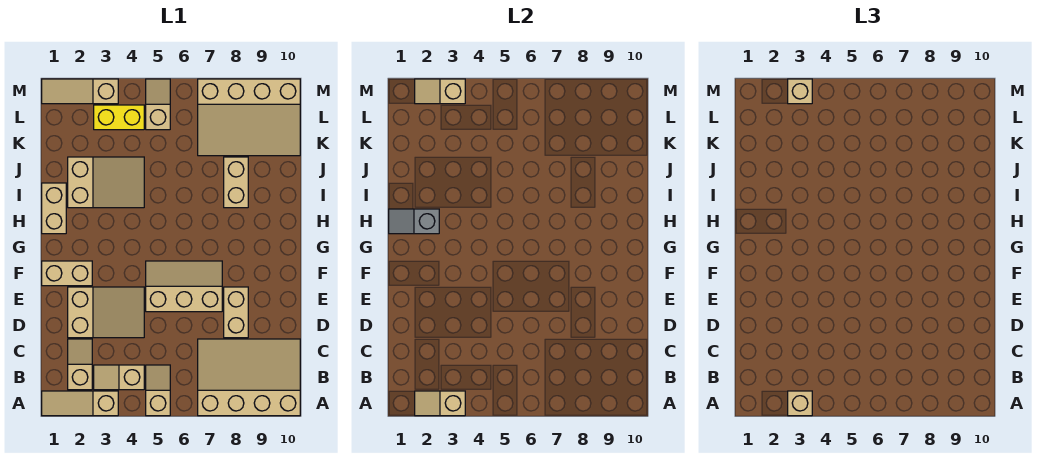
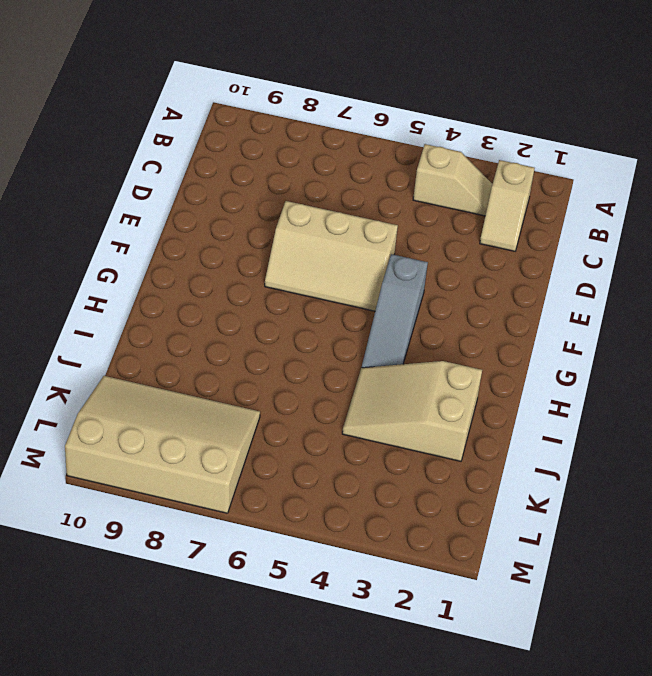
grey slope F4:H4 level 1 top F -> none
none -> tan slope A1:A3 level 1 top 3
none -> tan slope A5:B5 level 1 top A
none -> tan slope A7:C10 level 1 top A

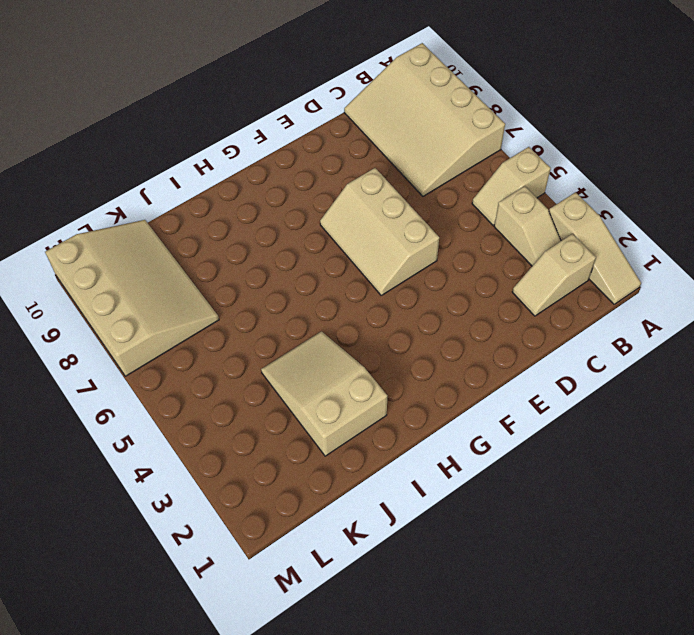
none -> tan slope D2:E4 level 1 top 2
none -> tan brick D8:E8 level 1
none -> tan brick F1:F2 level 1

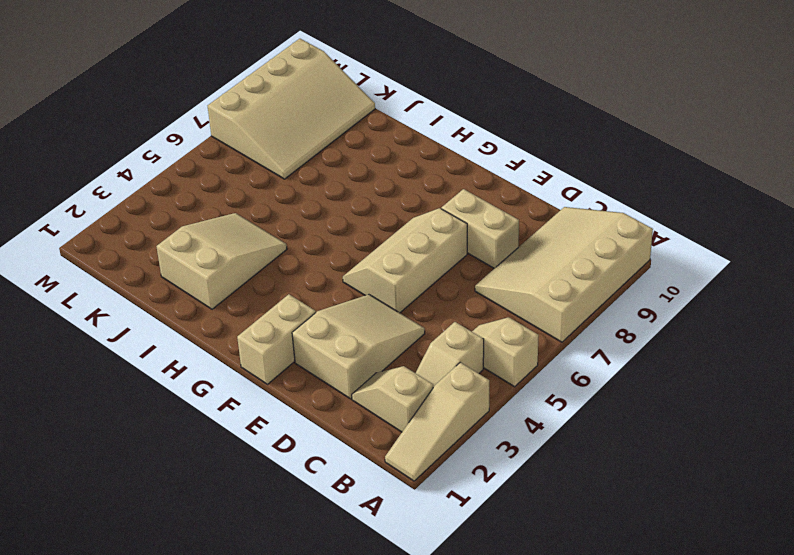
none -> tan brick H1:I1 level 1
none -> tan brick I8:J8 level 1
none -> yellow brick L3:L4 level 1

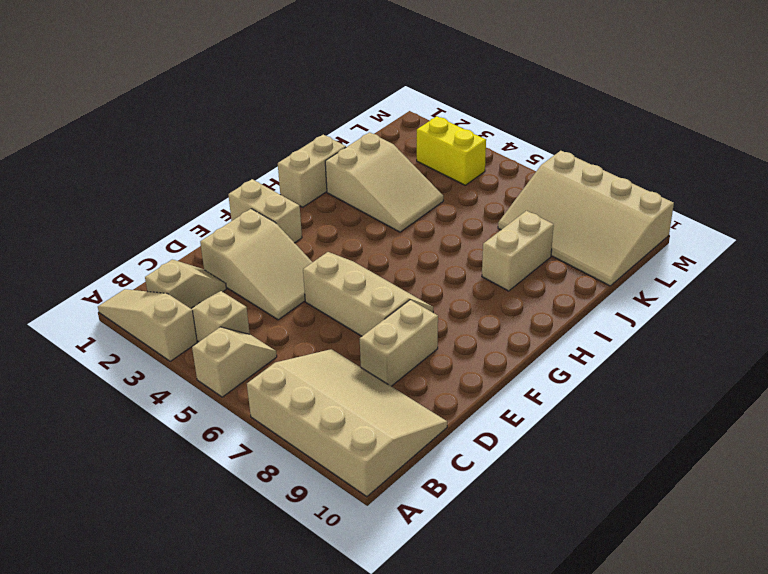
none -> tan slope L5:M5 level 1 top L
none -> tan slope M1:M3 level 1 top 3
none -> tan slope A2:A3 level 2 top 3

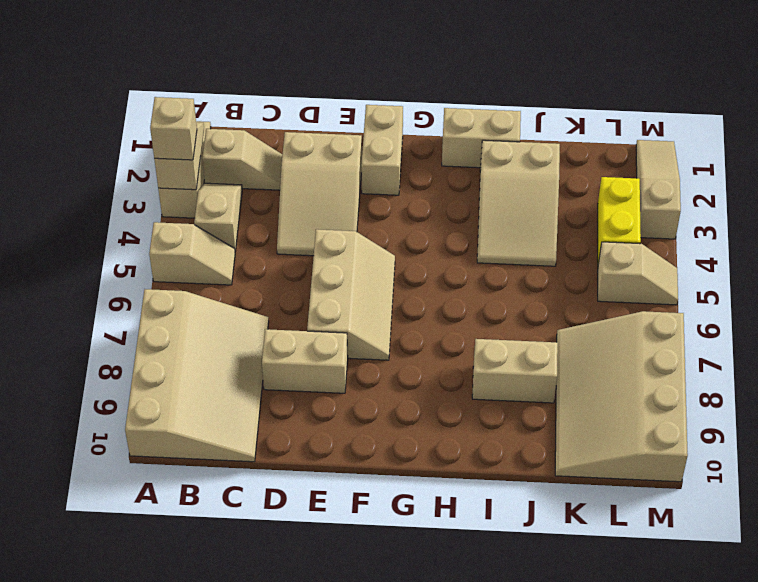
none -> grey slope H1:H2 level 2 top 2
none -> tan slope M2:M3 level 2 top 3
none -> tan brick M3 level 3

